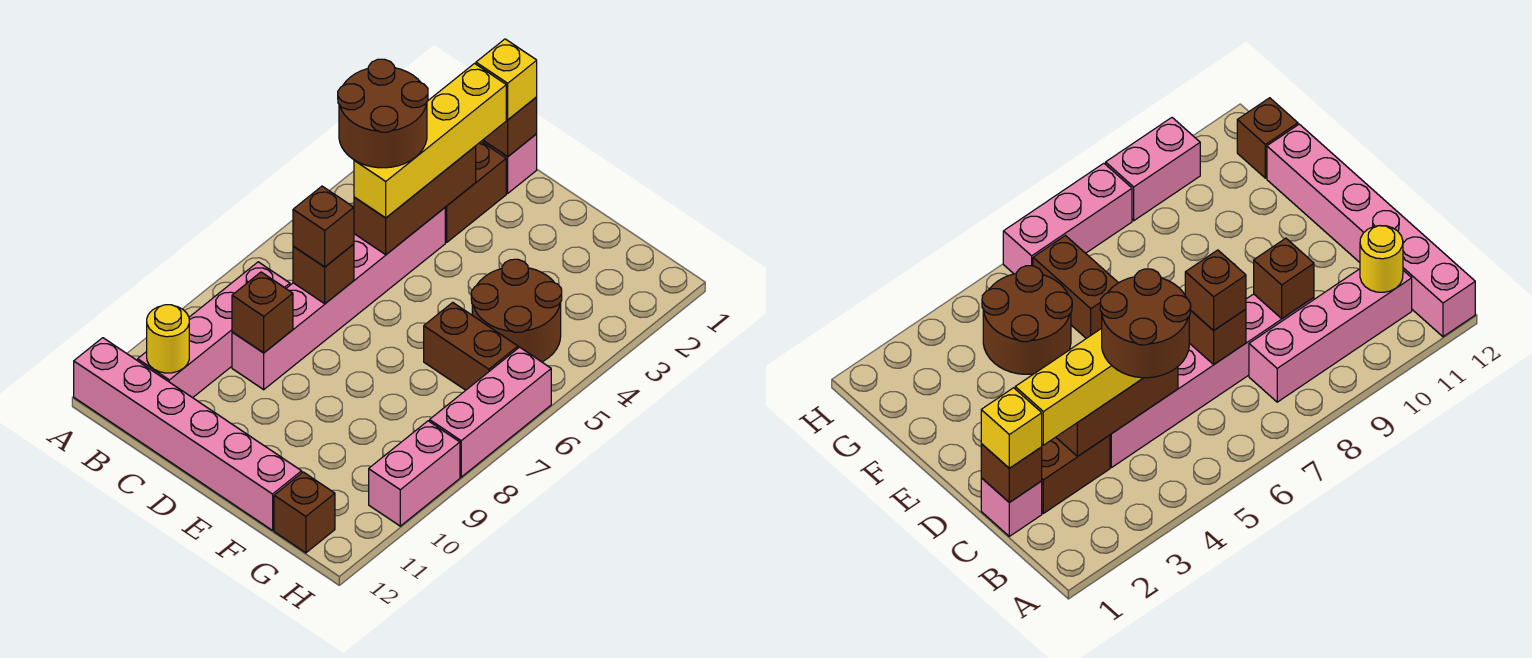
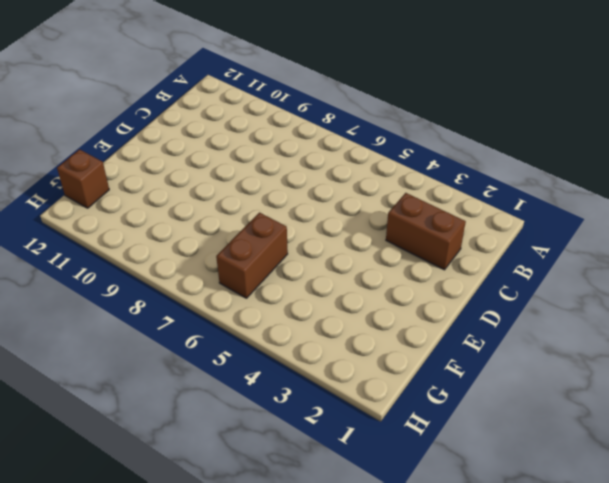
none -> pink brick A12:F12 level 1
none -> pink brick B8:B11 level 1
none -> pink brick C1 level 1

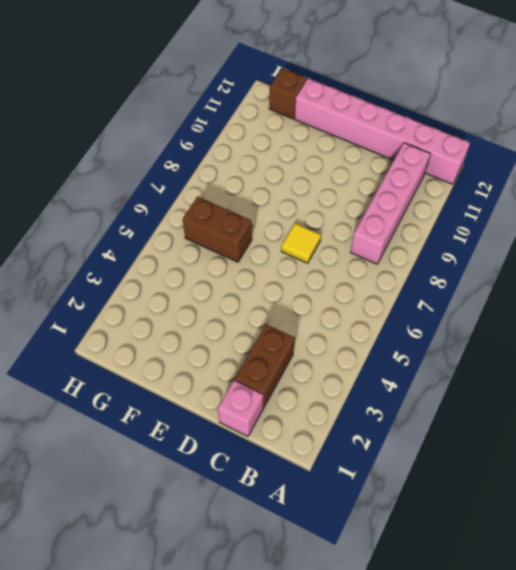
yellow tile D7 level 1 -> none
none -> pink brick C4:C9 level 1
none -> brown round brick F4:G5 level 1
none -> pink brick H6:H8 level 1

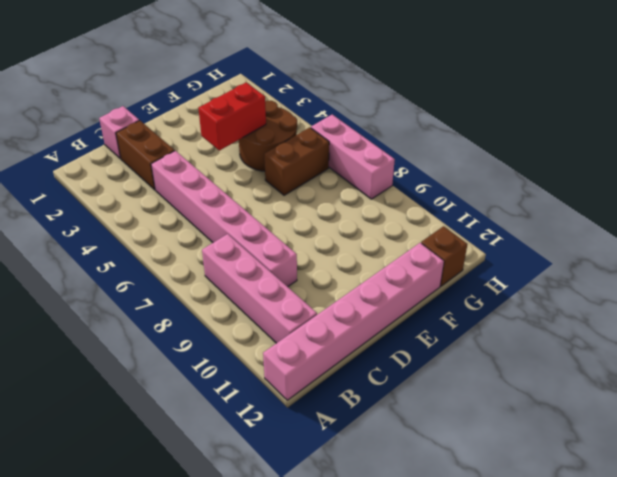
red brick E4:F4 level 2 -> none
none -> pink brick H9:H10 level 1
none -> yellow round brick B11 level 2
none -> brown brick C1 level 2

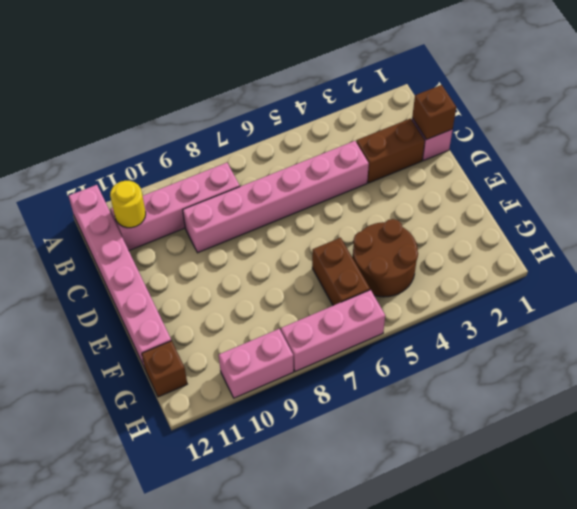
none -> brown brick C3:C5 level 2
none -> brown brick C7 level 2
none -> brown brick C9 level 2

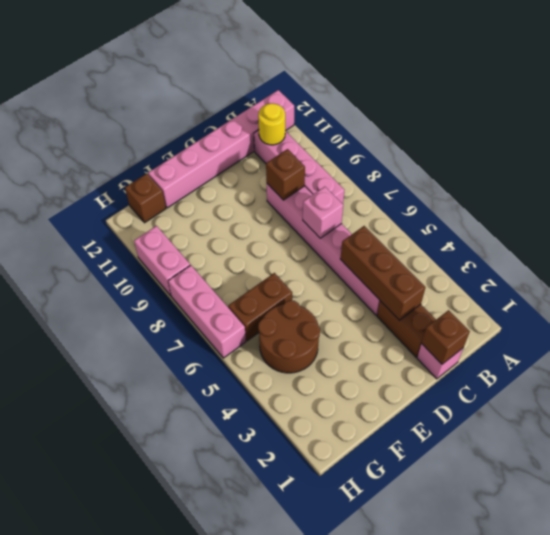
pink brick C7 level 2 -> brown brick C7 level 2
none -> yellow brick C1 level 3
none -> yellow brick C2:C5 level 3
none -> brown brick C7 level 3

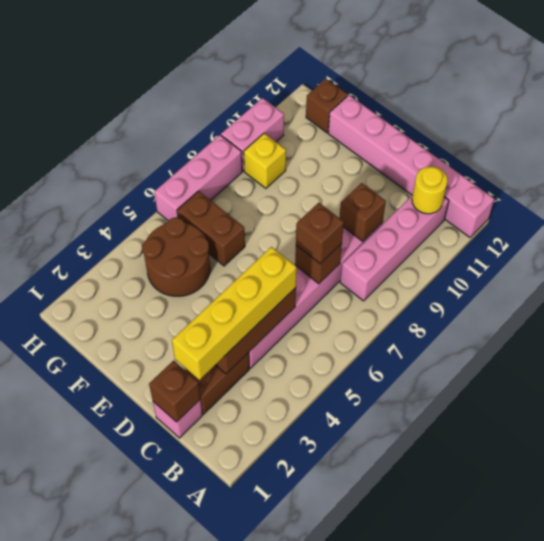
yellow brick G9 level 1 -> yellow brick C1 level 3
none -> brown round brick B4:C5 level 4

